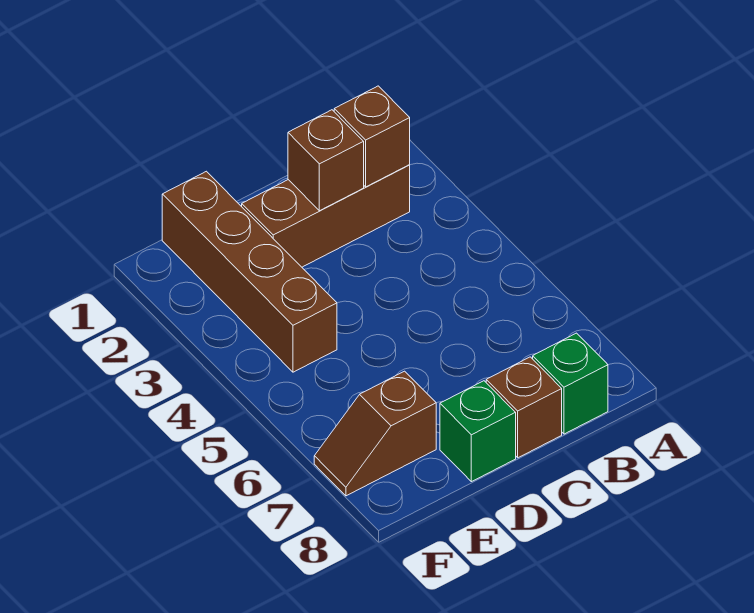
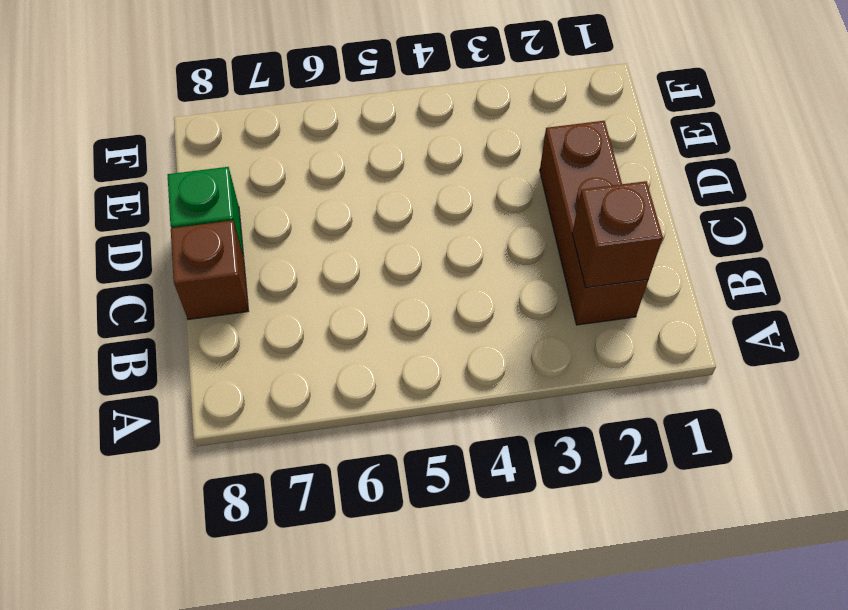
none -> green brick B8 level 1
none -> brown brick E1:E4 level 1

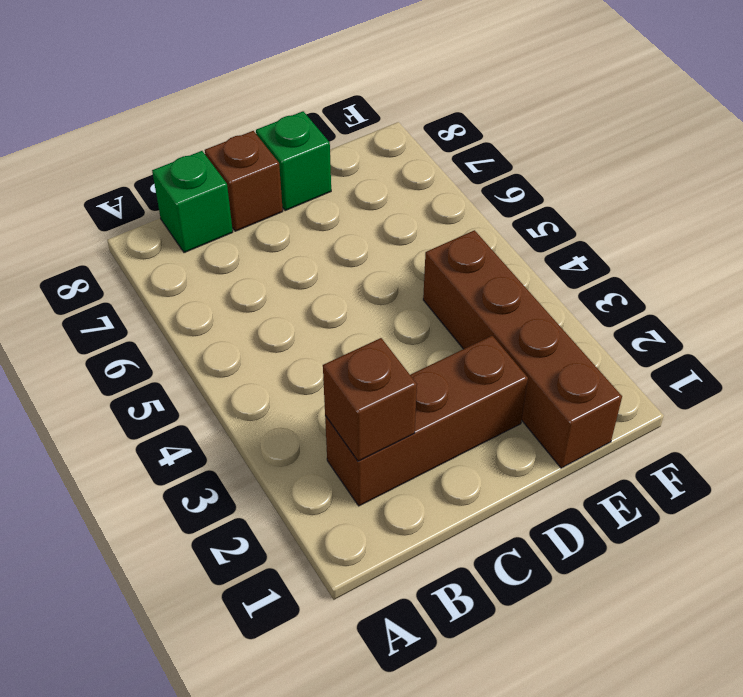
none -> brown slope E7:F7 level 1 top E
none -> brown brick C2 level 2

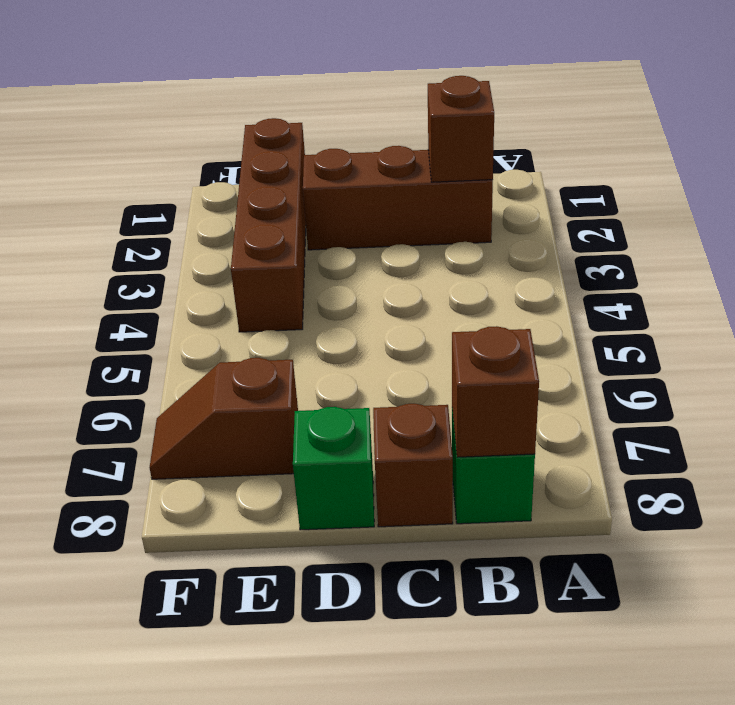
brown brick B8 level 2 -> brown brick C2 level 2

